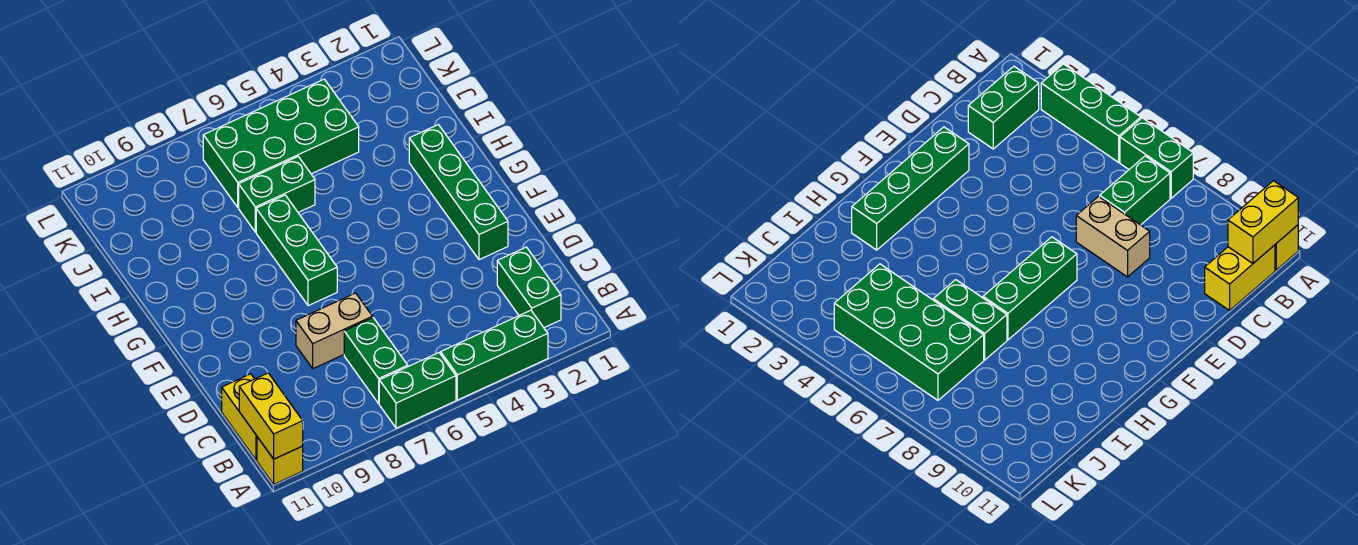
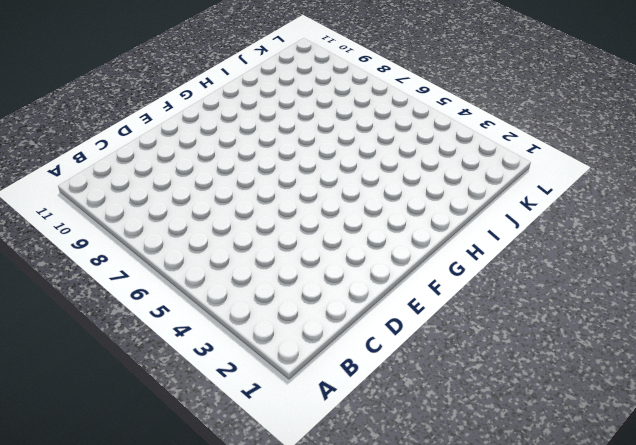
none -> green brick A3:A5 level 1
none -> green brick A6:A7 level 1
none -> yellow brick A11 level 1

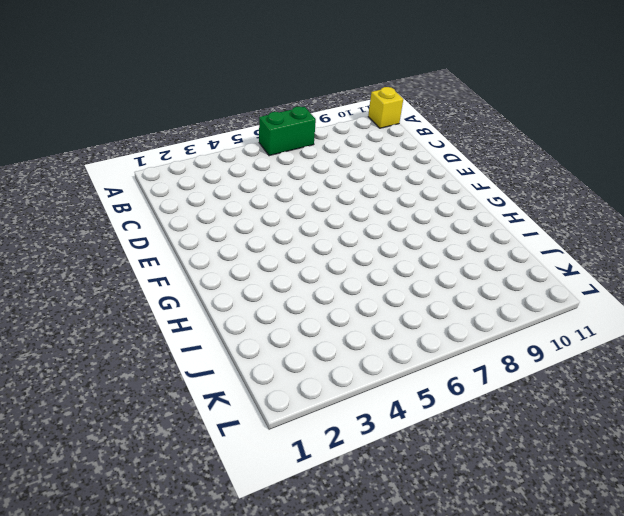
none -> green brick A3:A5 level 1
none -> green brick B2:C2 level 1
none -> green brick B7:C7 level 1

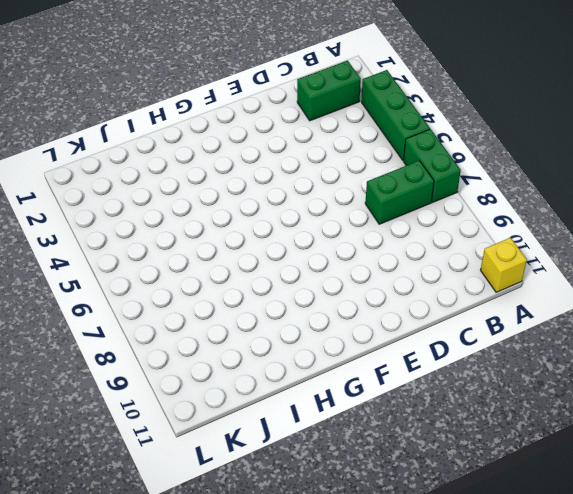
none -> yellow brick B11:C11 level 1
none -> tan brick D7:D8 level 1
none -> green brick E2:H2 level 1

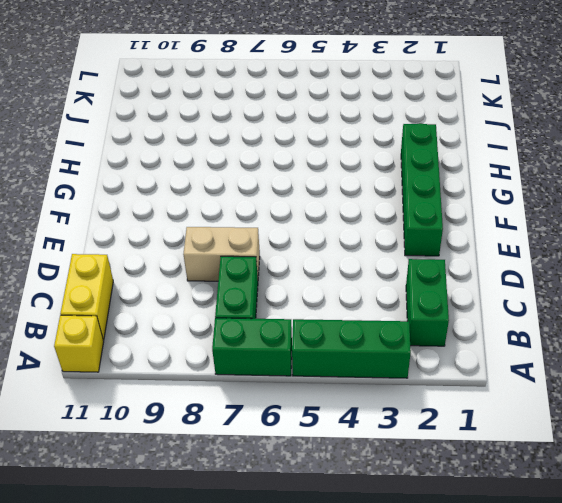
none -> green brick F7:H7 level 1
none -> green brick I6:I7 level 1
none -> green brick J4:K7 level 1

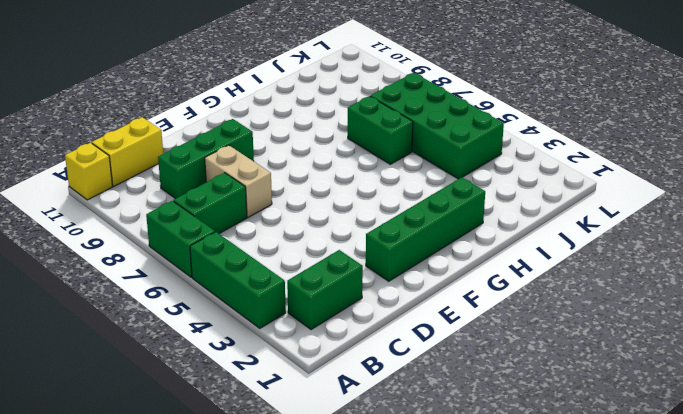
green brick C9:E9 level 1 -> green brick F7:H7 level 1
none -> yellow brick A11:B11 level 2

